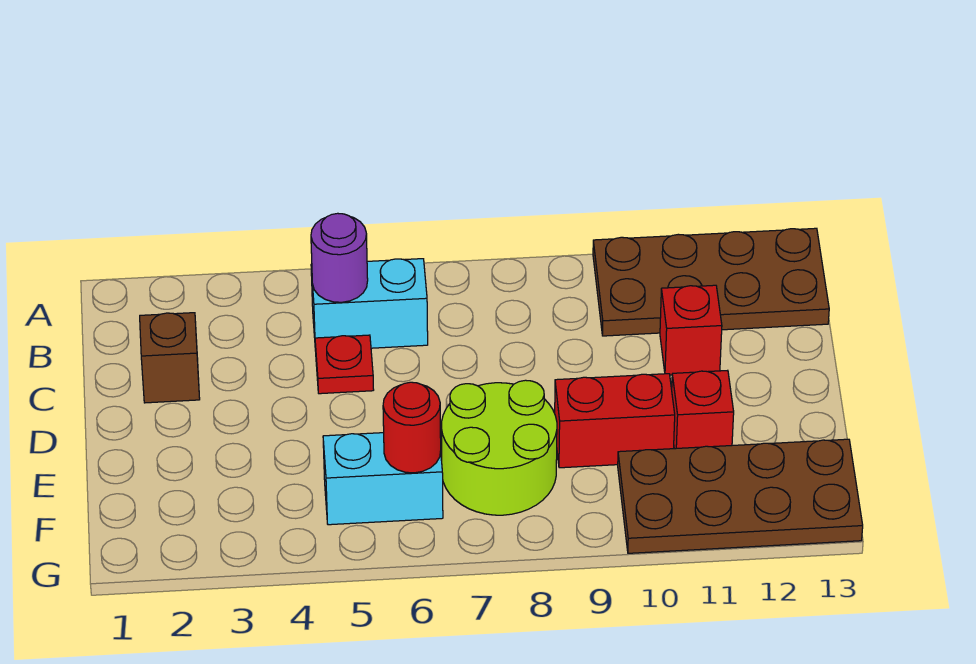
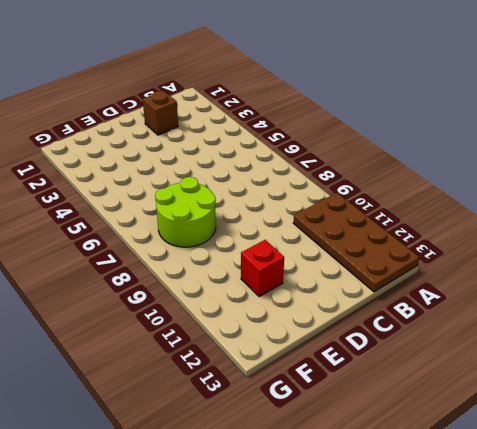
none -> cyan brick B5:B6 level 1
none -> red plate C5 level 1
none -> red brick C11 level 1

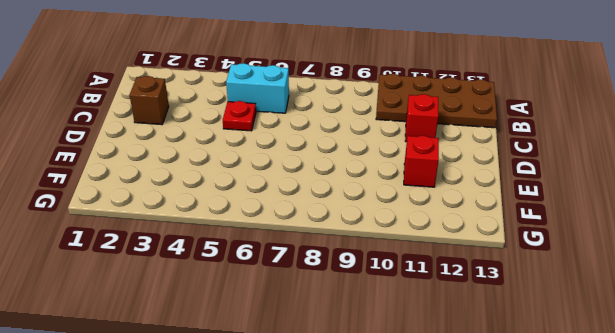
none -> lime round brick E7:F8 level 1
none -> red brick E9:E10 level 1
none -> cyan brick F5:F6 level 1

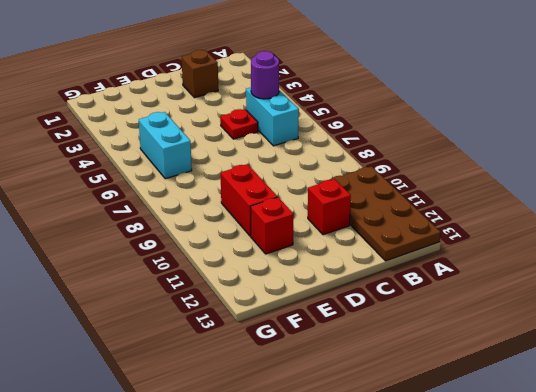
none -> lime round brick E7:F8 level 1
none -> brown plate F10:G13 level 1
none -> red round brick F6 level 2

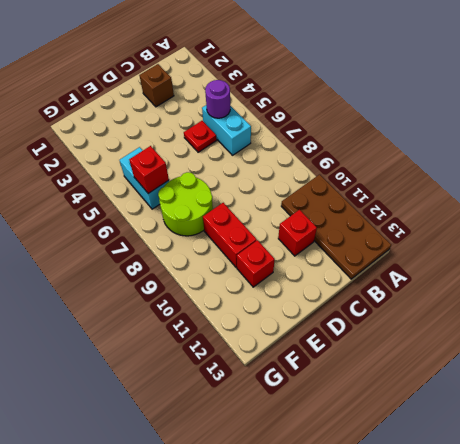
red brick F6 level 2 -> red round brick F6 level 2
none -> brown plate F10:G13 level 1

